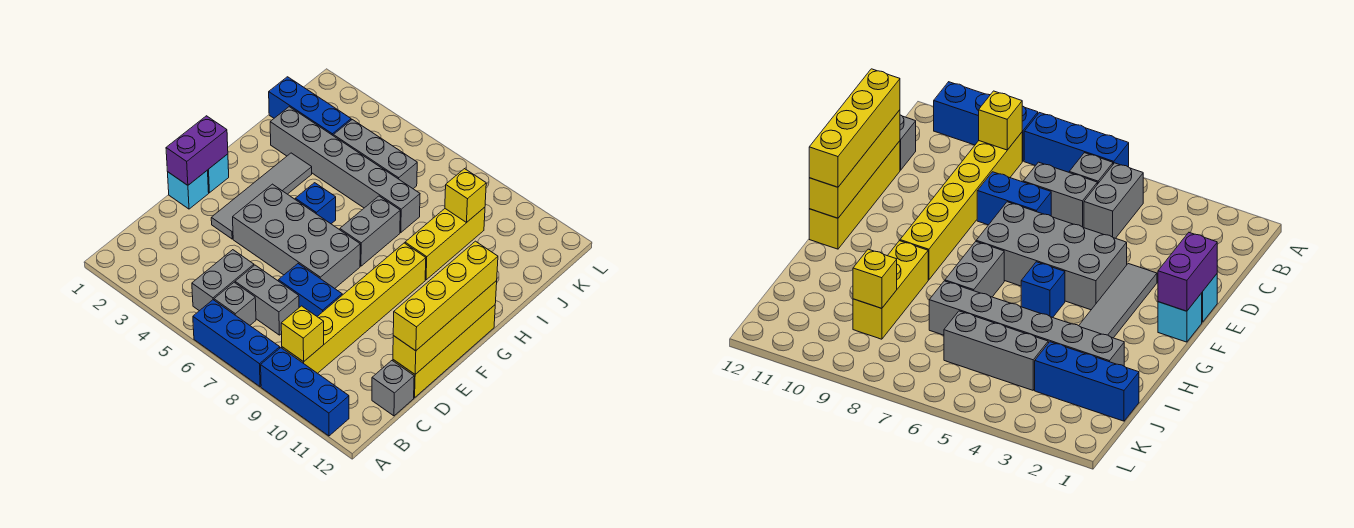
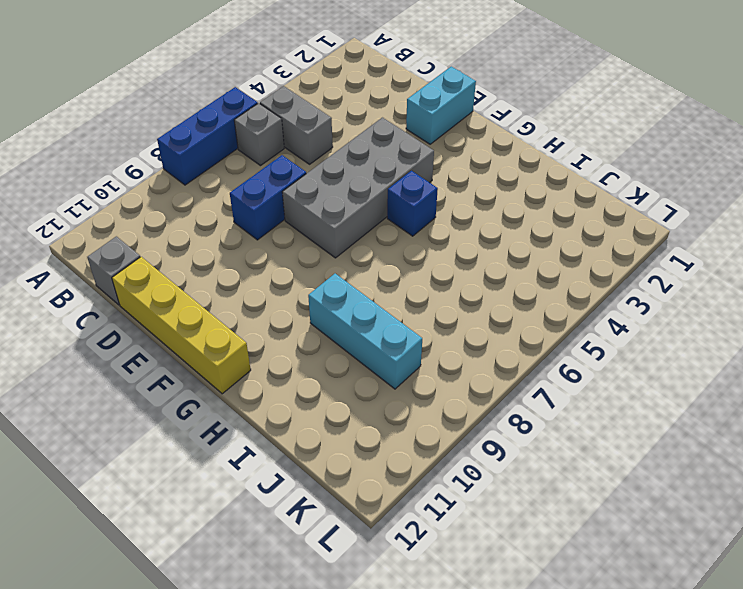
cyan brick E1:E2 level 1 -> cyan brick E1 level 1
cyan brick H9:J9 level 1 -> yellow brick H9:J9 level 1
none -> blue brick A9:A11 level 1
none -> yellow brick B9:G9 level 1
none -> grey brick C6:C7 level 1

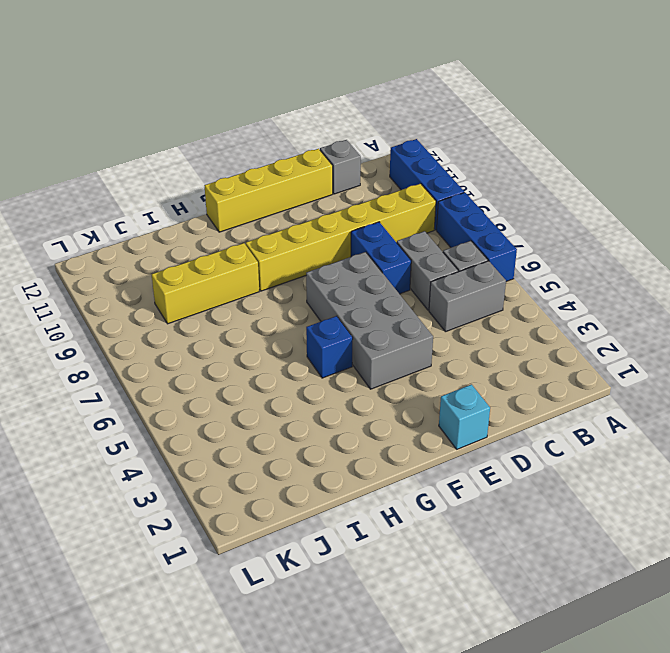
none -> grey tile E3:H3 level 1
none -> cyan brick F1 level 1
none -> grey brick G7:H7 level 1

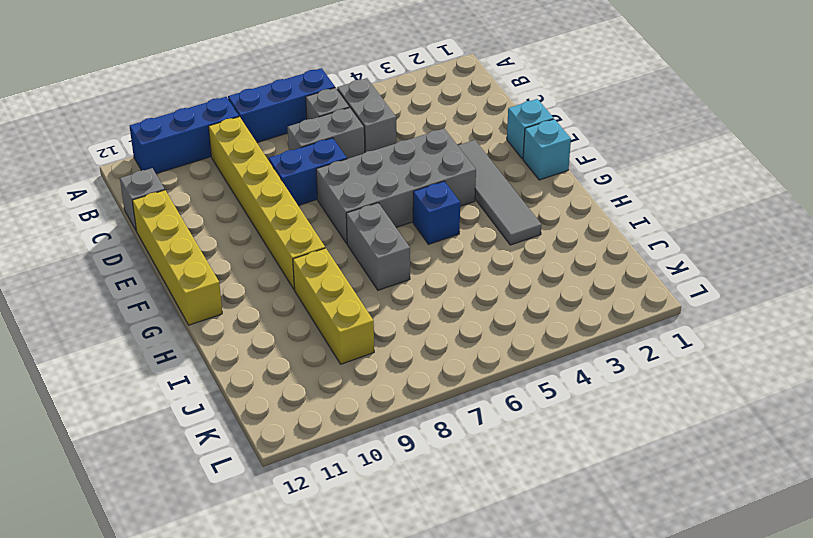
none -> grey brick I2:I7 level 1
none -> blue brick J1:J3 level 1
none -> grey brick J4:J6 level 1

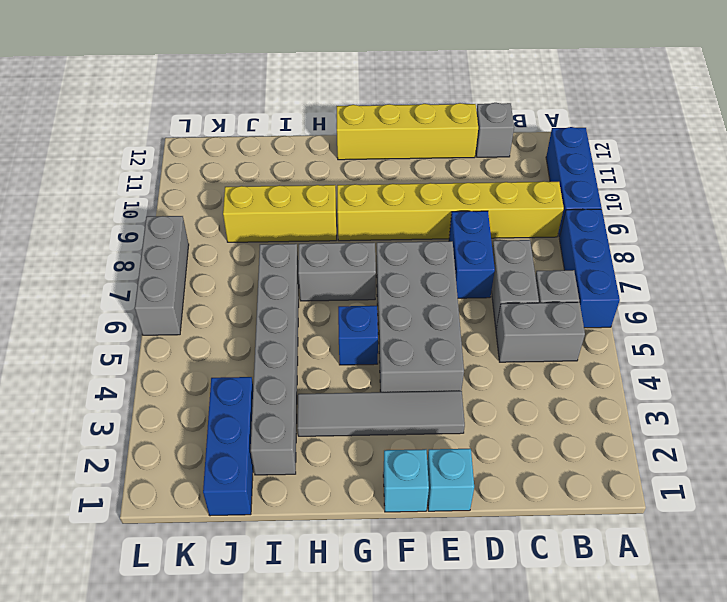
grey brick L6:L8 level 1 -> grey brick J4:J6 level 1
none -> yellow brick B9 level 2
none -> yellow brick D12:G12 level 2
none -> purple brick E1:F1 level 2

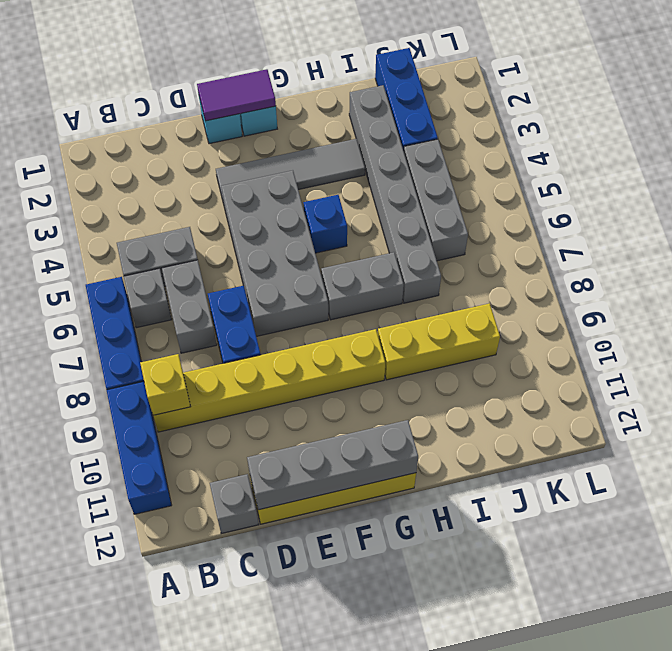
grey brick D12:G12 level 2 -> yellow brick D12:G12 level 2
purple tile E1:F1 level 2 -> purple brick E1:F1 level 2
none -> yellow brick J9 level 2
none -> yellow brick D12:G12 level 3

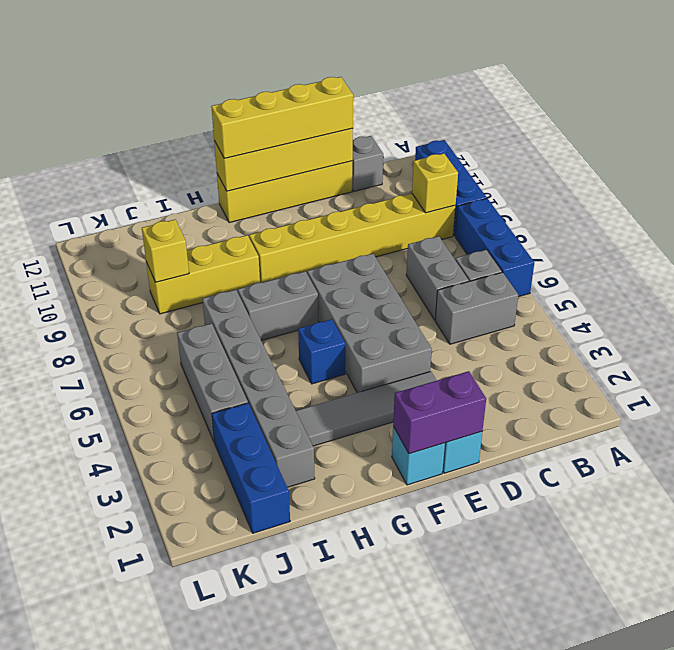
none -> blue brick D7:D8 level 1

